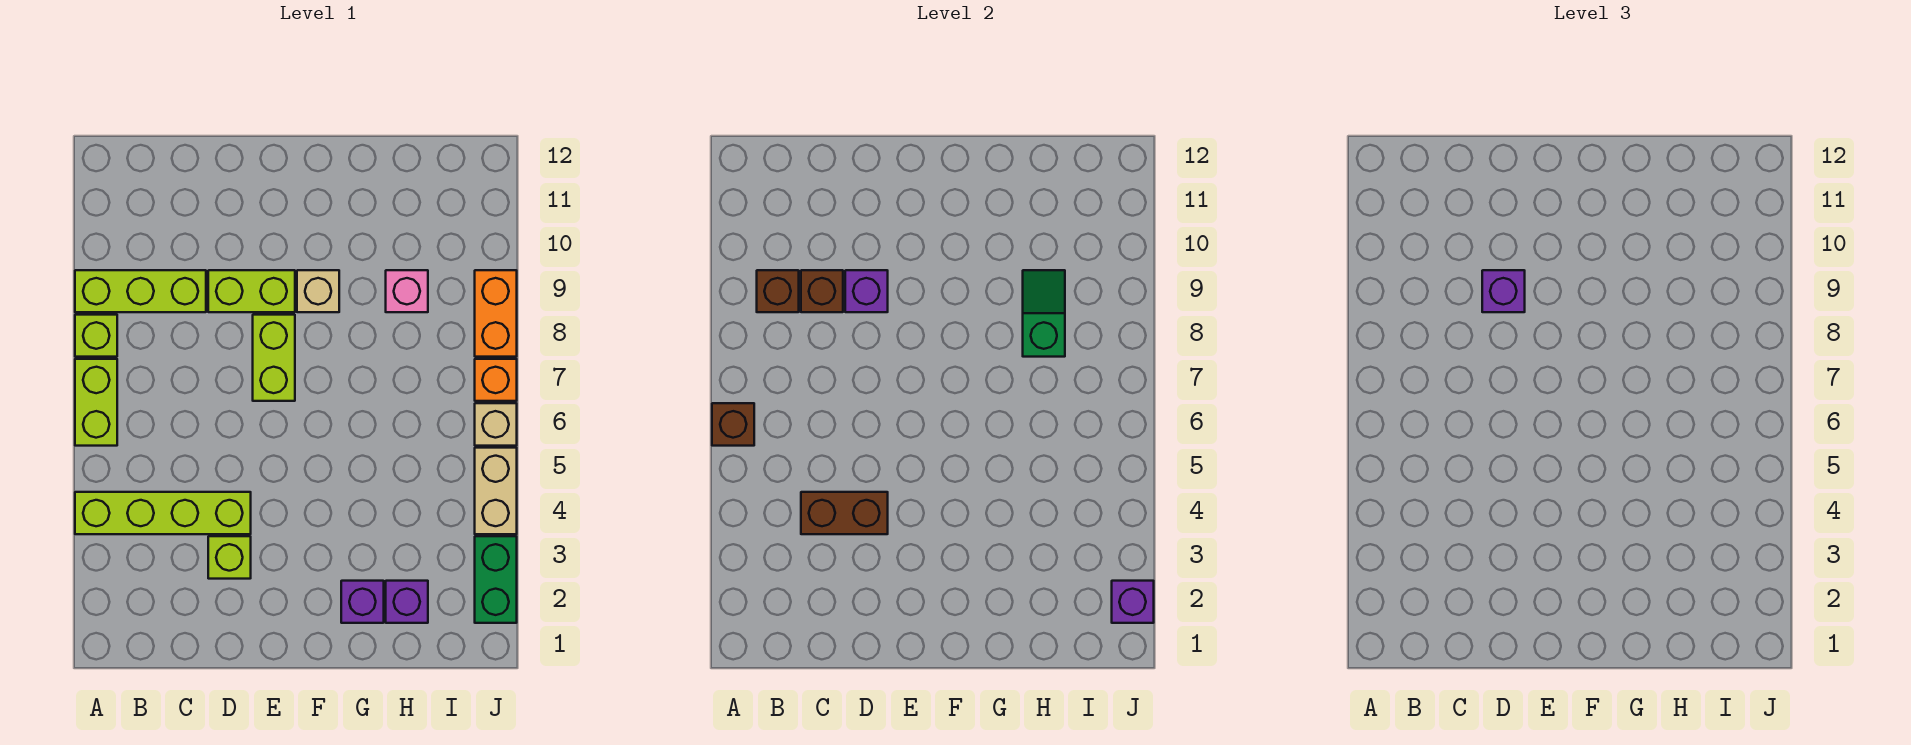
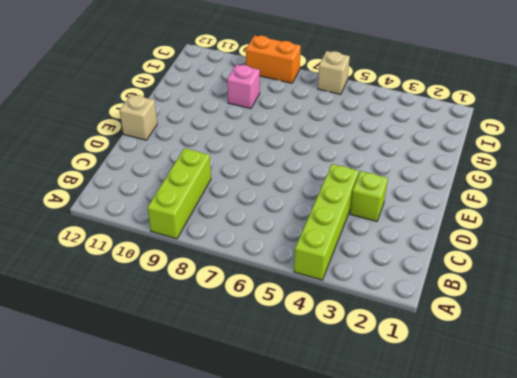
tan brick E12 level 1 -> tan brick F9 level 1
none -> lime brick A6:A7 level 1
none -> lime brick A8 level 1
none -> lime brick D9:E9 level 1

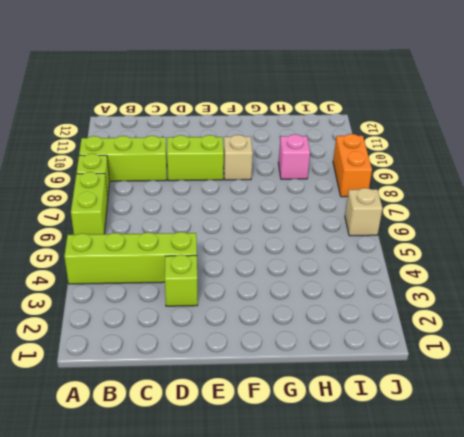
none -> lime brick E7:E8 level 1
none -> purple brick G2 level 1
none -> purple brick H2 level 1

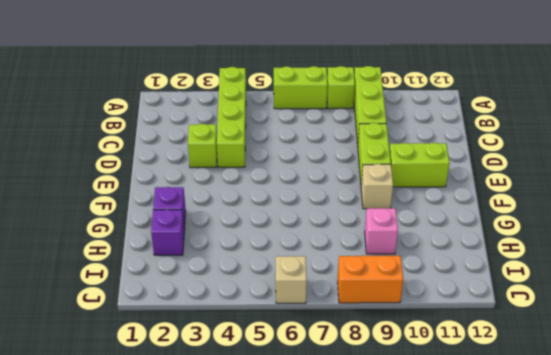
lime brick E10:E11 level 1 -> lime brick E7:E8 level 1
none -> green brick J2:J3 level 1
none -> tan brick J4:J5 level 1
none -> orange brick J7 level 1

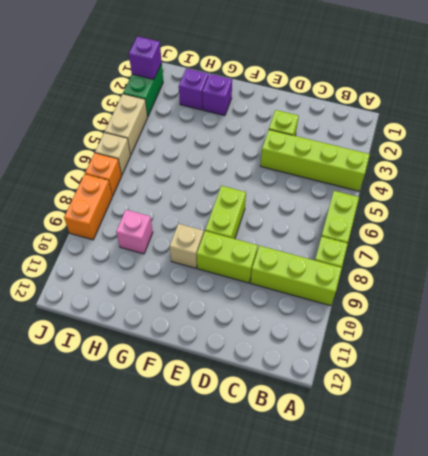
none -> brown brick A6 level 2
none -> brown brick B9 level 2
none -> brown brick C4:D4 level 2

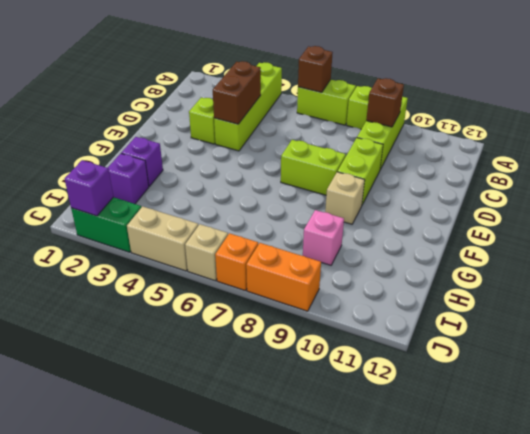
none -> brown brick C9 level 2
none -> purple brick D9 level 2
none -> green slope H8:H9 level 2 top 8

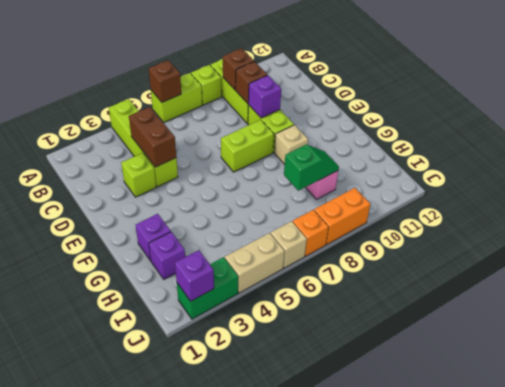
none -> purple brick D9 level 3

